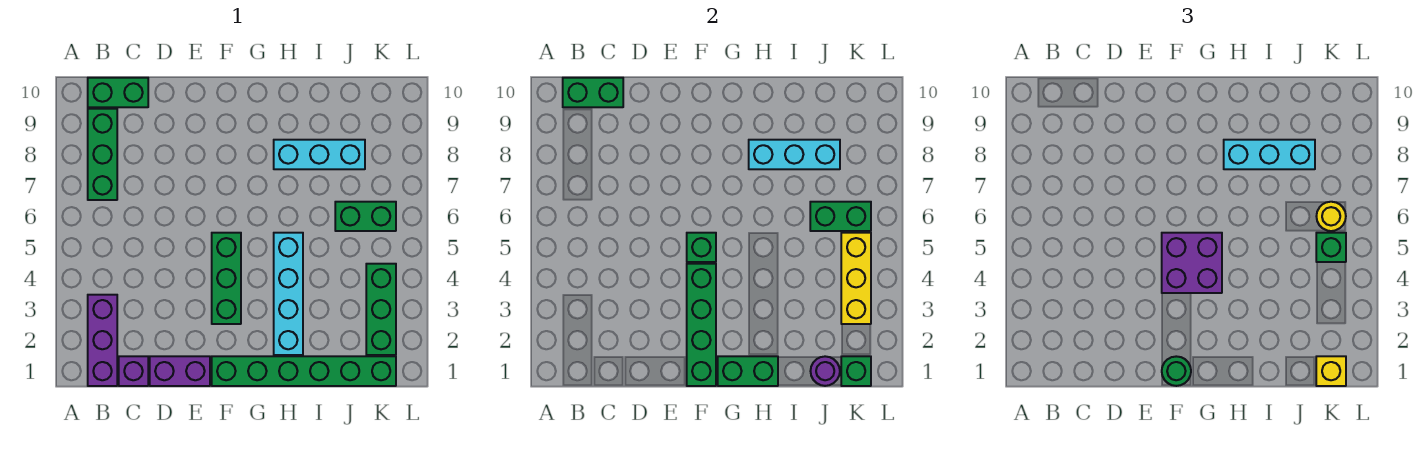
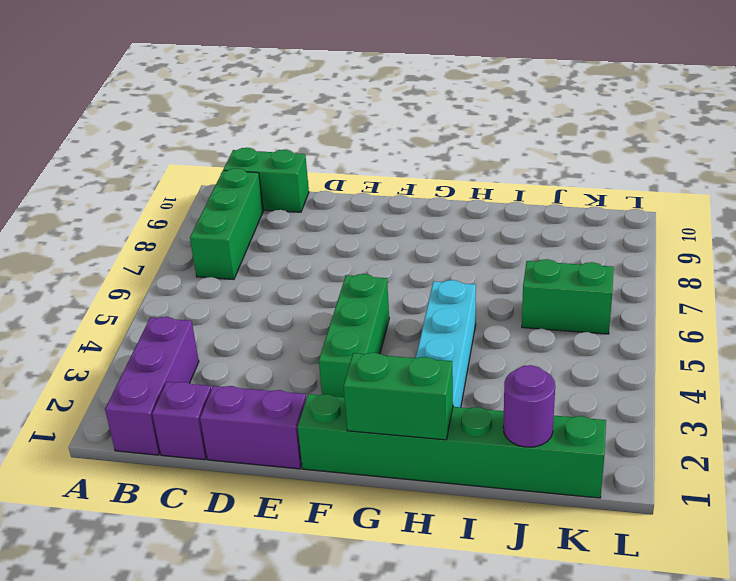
none -> cyan brick H8:J8 level 1
none -> green brick K2:K4 level 1
none -> green brick B10:C10 level 2

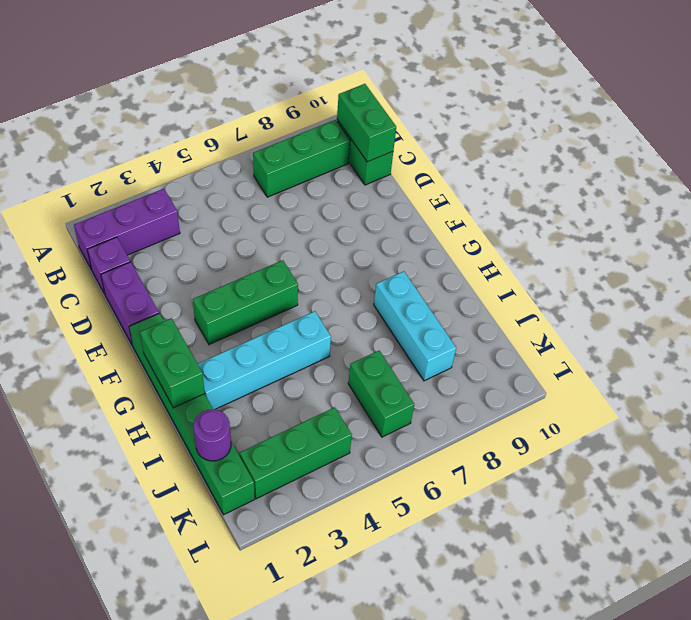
none -> green brick F1:F4 level 2
none -> green brick F5 level 2
none -> cyan brick H8:J8 level 2

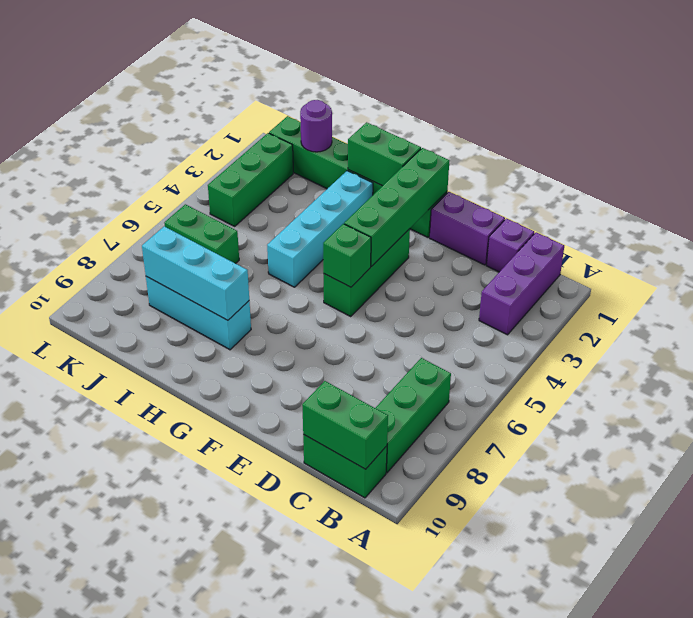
none -> green brick J6:K6 level 2
none -> green brick K1 level 2
none -> yellow brick K3:K5 level 2

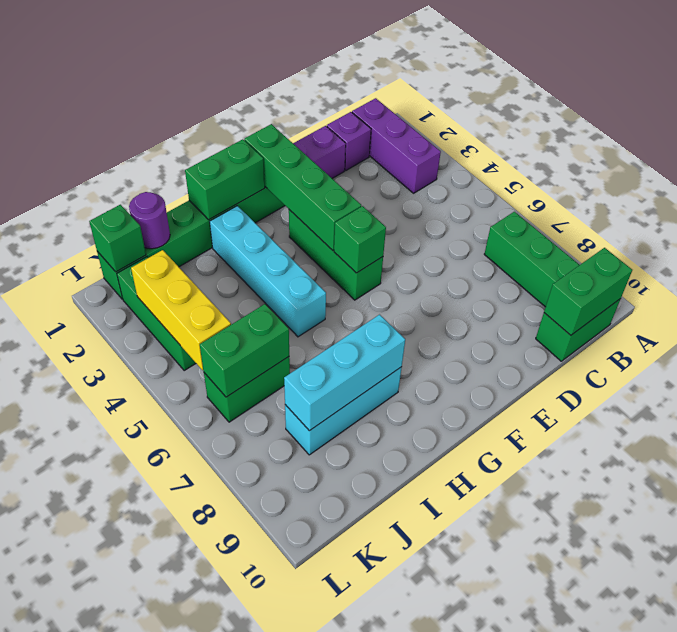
none -> green round brick F1 level 3
none -> purple brick F4:G5 level 3
none -> cyan brick H8:J8 level 3

